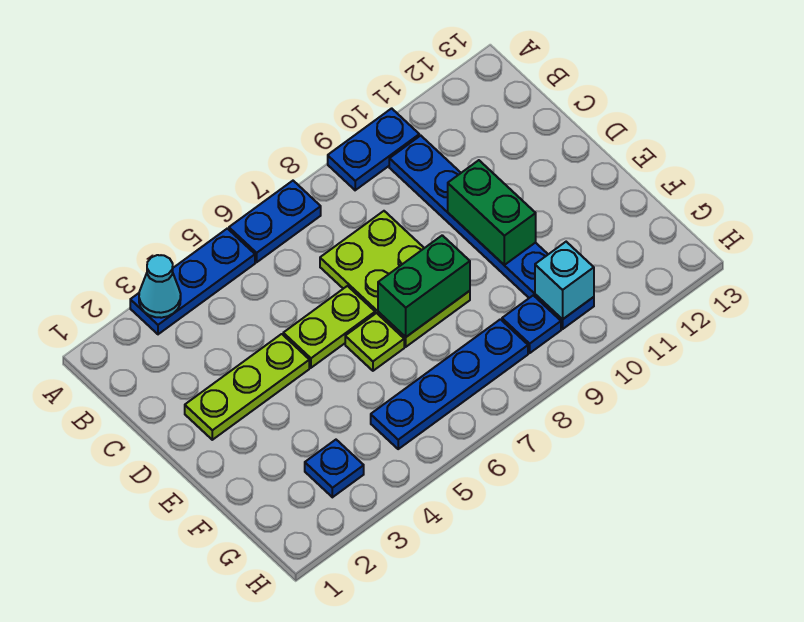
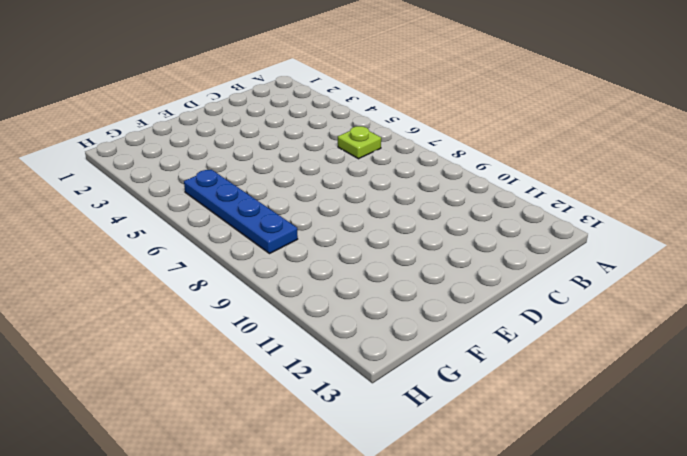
lime plate B6 level 1 -> lime plate E6 level 1
none -> blue plate A3:A5 level 1
none -> blue plate A6:A7 level 1
none -> blue plate A9:A10 level 1

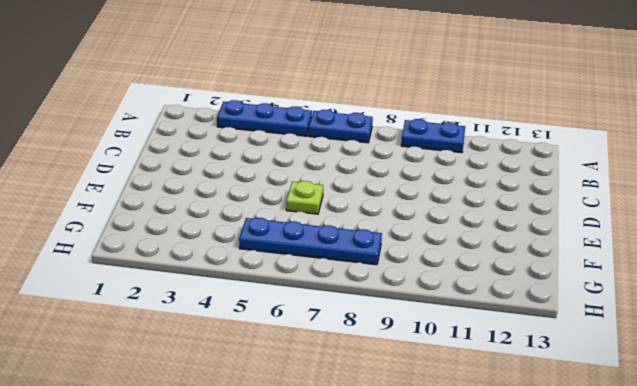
none -> blue plate B10:G10 level 1
none -> lime plate C7:E8 level 1
none -> lime plate D2:D4 level 1

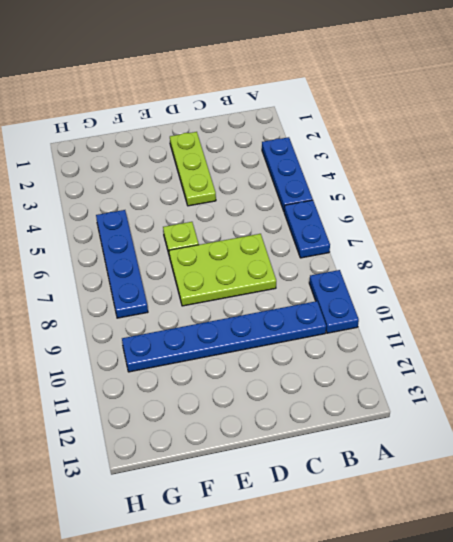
none -> lime plate D5:D6 level 1
none -> blue plate G3 level 1
none -> blue plate G9 level 1

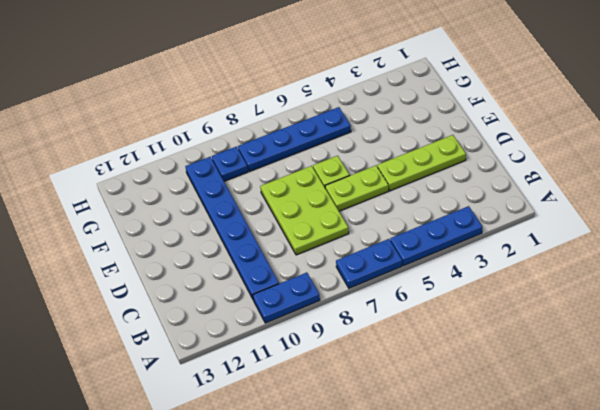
none -> blue plate G3 level 1
none -> cyan cone A3 level 2
none -> green brick D10:E10 level 2

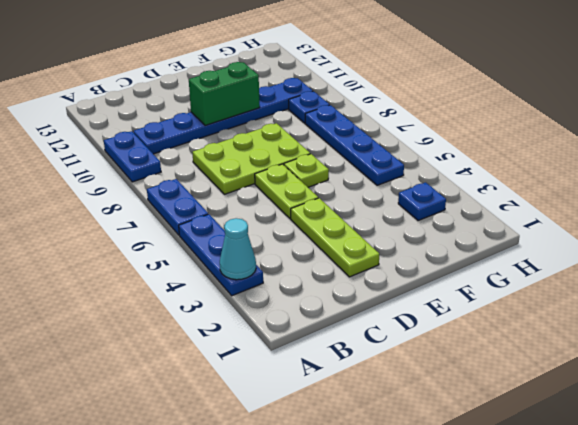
none -> green brick E7:E8 level 2
none -> cyan brick G10 level 2

